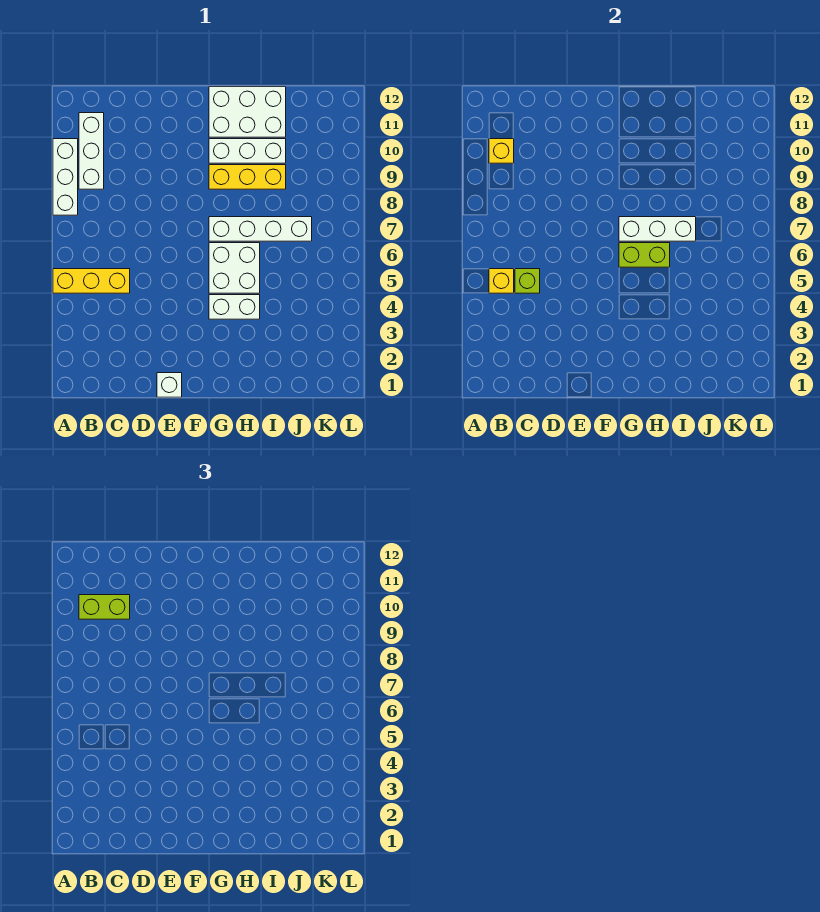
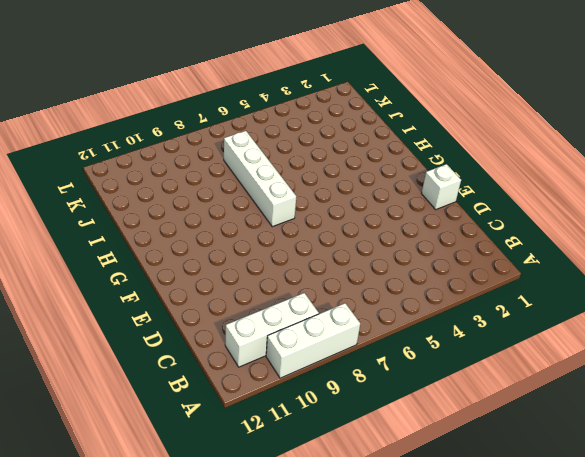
none -> yellow brick A5:C5 level 1
none -> white brick G4:H4 level 1
none -> white brick G5:H6 level 1

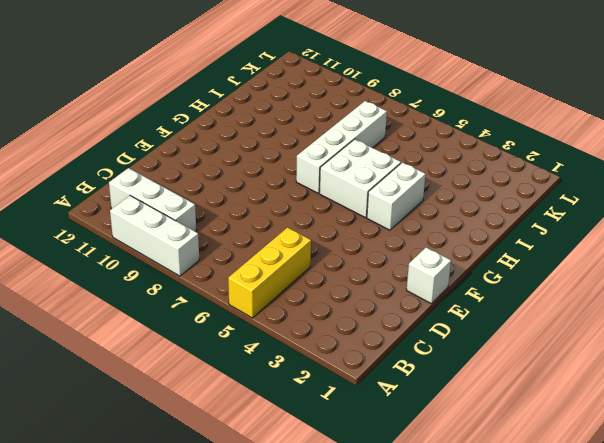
none -> yellow brick G9:I9 level 1
none -> white brick G10:I10 level 1
none -> white brick G11:I12 level 1

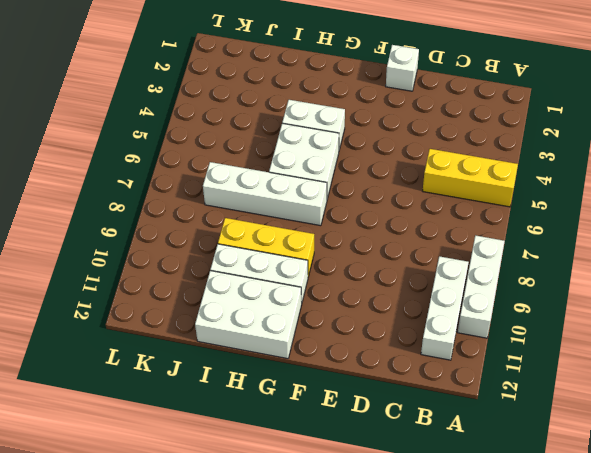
none -> yellow brick B5 level 2
none -> yellow brick B10 level 2
none -> lime brick C5 level 2

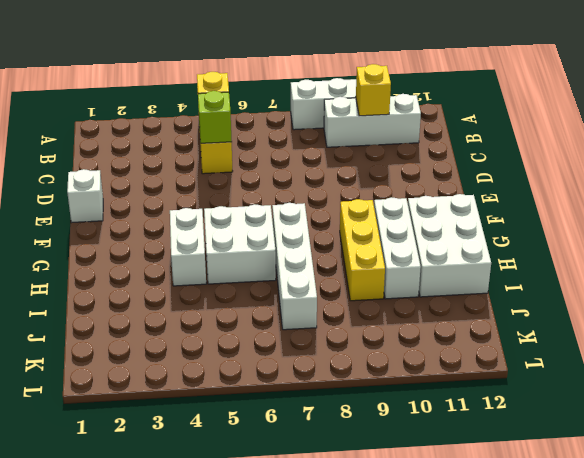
none -> lime brick G6:H6 level 2
none -> white brick G7:I7 level 2
none -> lime brick B10:C10 level 3

